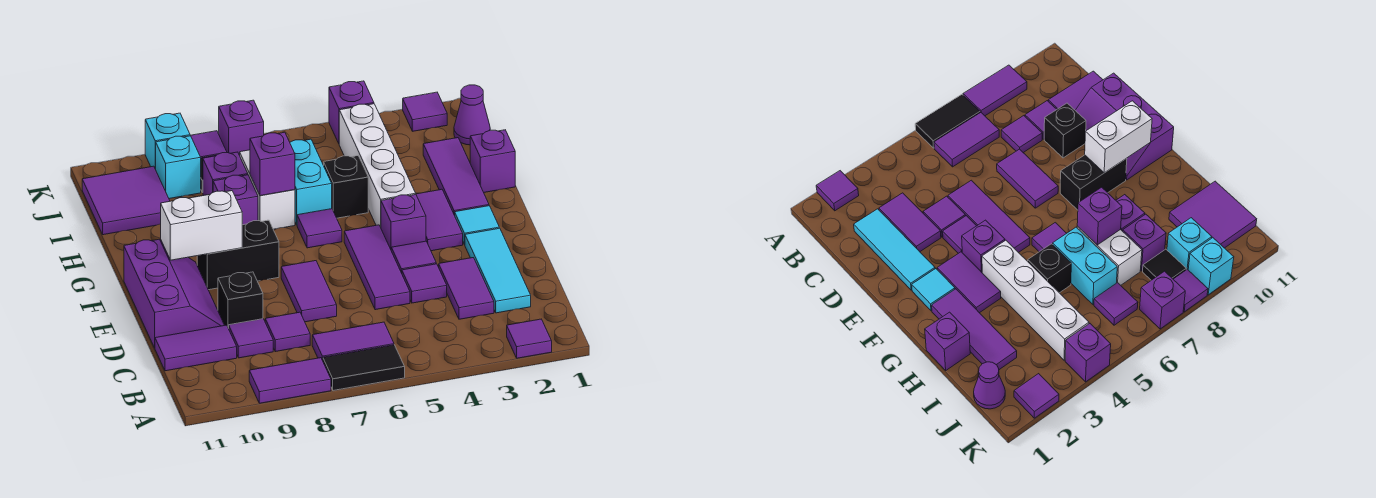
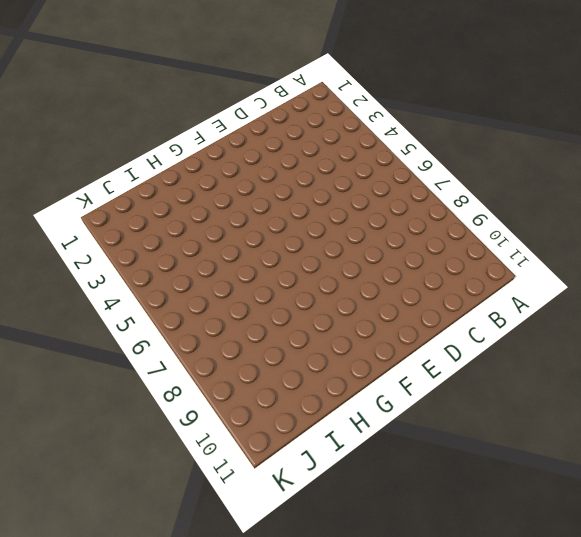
none -> purple tile A2 level 1
none -> black tile A6:A7 level 1
none -> purple tile A8:A9 level 1
none -> purple tile B6:B7 level 1

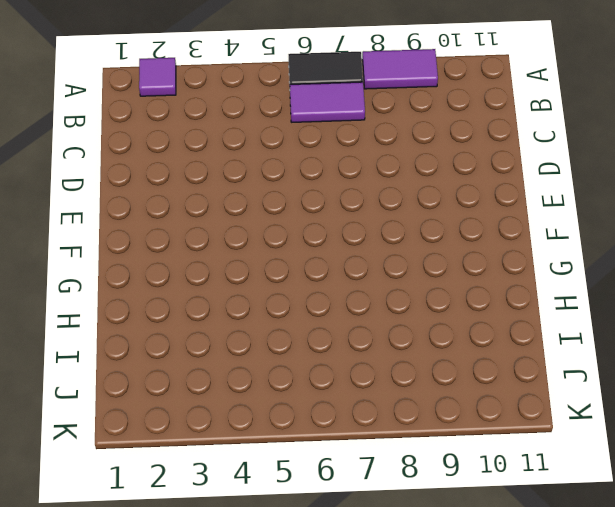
none -> cyan tile C2:E2 level 1
none -> purple tile C3:D3 level 1
none -> purple tile C8 level 1
none -> purple tile C9 level 1

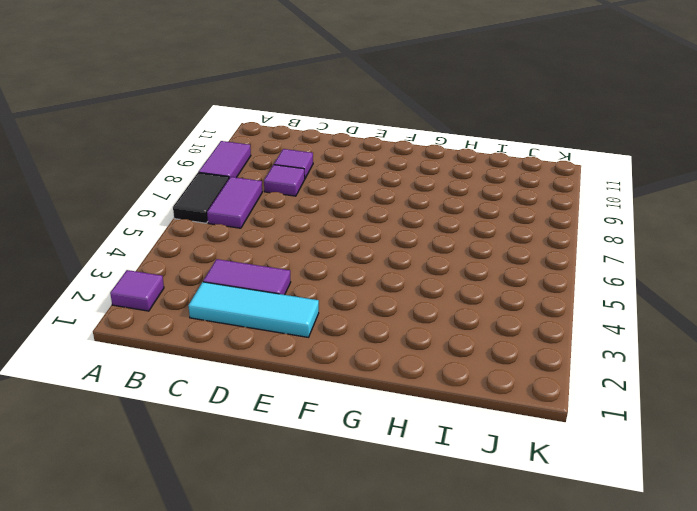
none -> purple tile C10:C11 level 1
none -> purple tile D4 level 1
none -> purple tile D5:F5 level 1
none -> purple tile D7:E7 level 1

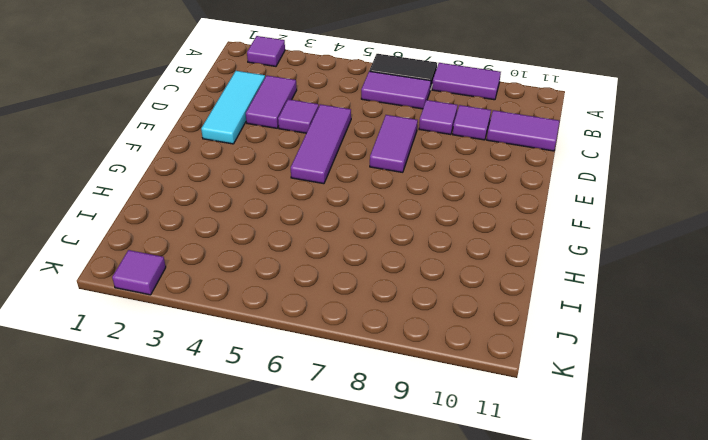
none -> black brick D9 level 1
none -> purple slope D10:F11 level 1 top 11
none -> purple tile E4 level 1
none -> cyan tile F2 level 1

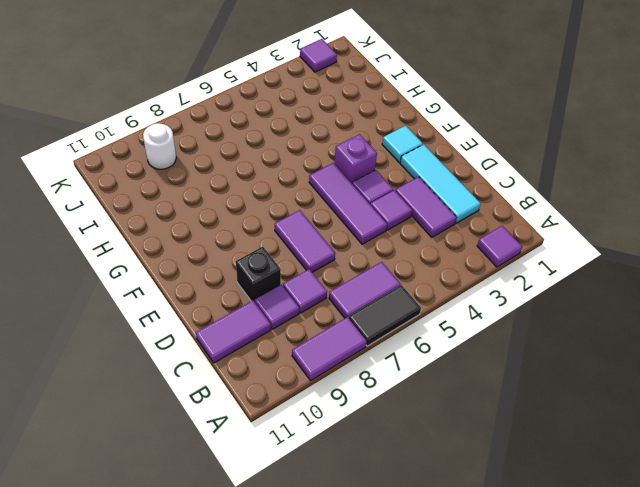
white round brick J9 level 1 -> cyan brick J9 level 1
none -> purple slope D10:F11 level 1 top 11
none -> purple tile F3:G3 level 1
none -> black brick F8:F9 level 1
none -> purple tile G2:I2 level 1

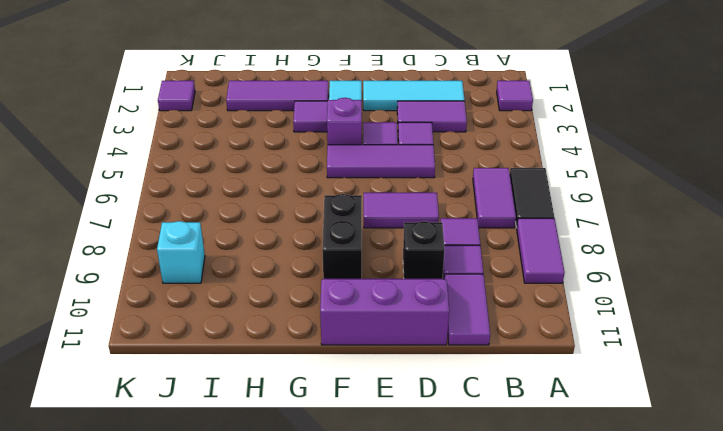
none -> white brick G4:J4 level 1
none -> purple tile G6 level 1
none -> purple brick H1 level 1
none -> black brick H5 level 1

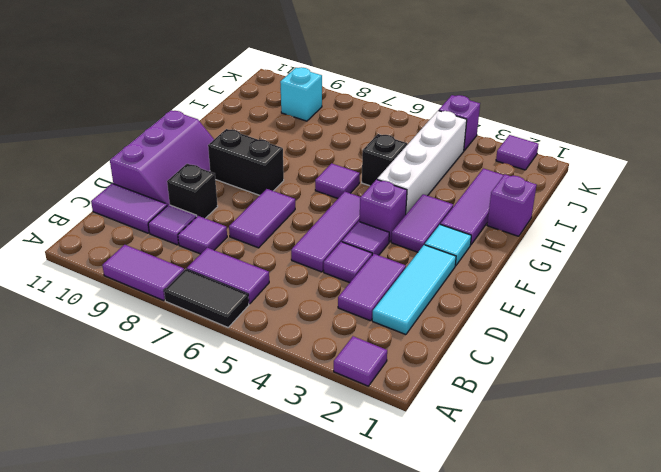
none -> cyan brick H6:I6 level 1
none -> white brick H7:I7 level 1
none -> purple brick H8 level 1
none -> purple brick I8 level 1

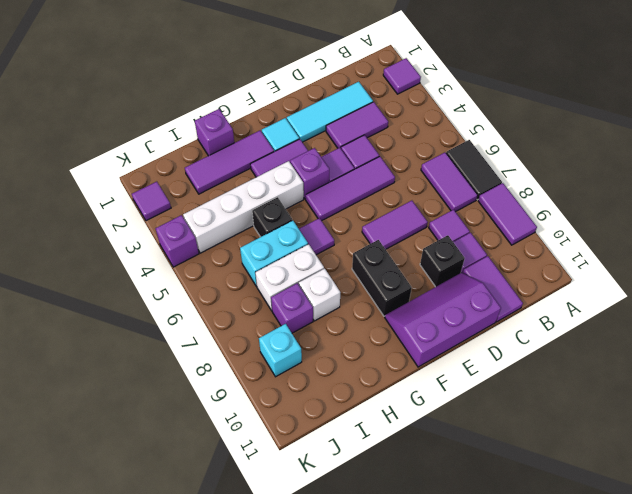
white brick H8 level 1 -> purple brick H8 level 1
none -> purple tile I10:J11 level 1
none -> purple cone J1 level 1
none -> purple tile J6 level 1
none -> black tile J8 level 1

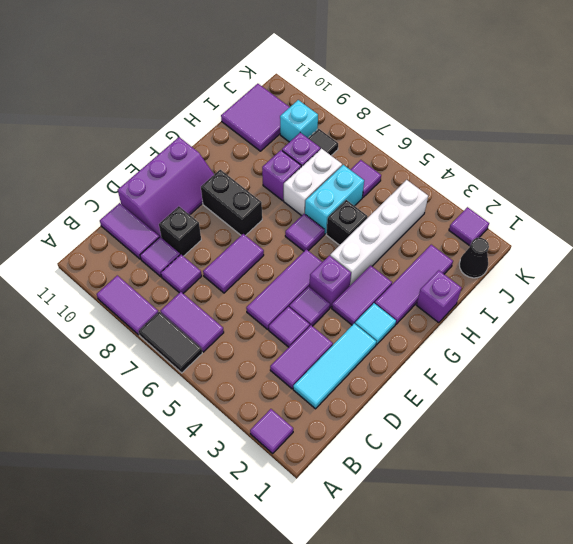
black cone J1 level 1 -> purple cone J1 level 1
none -> purple brick K4 level 1
none -> purple brick K7 level 1
none -> purple tile K8 level 1
none -> cyan brick K9 level 1

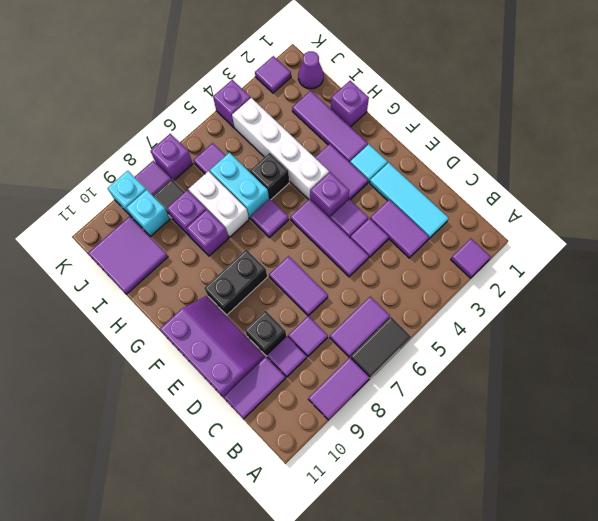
none -> white brick F9:F10 level 2
none -> purple brick H7 level 2

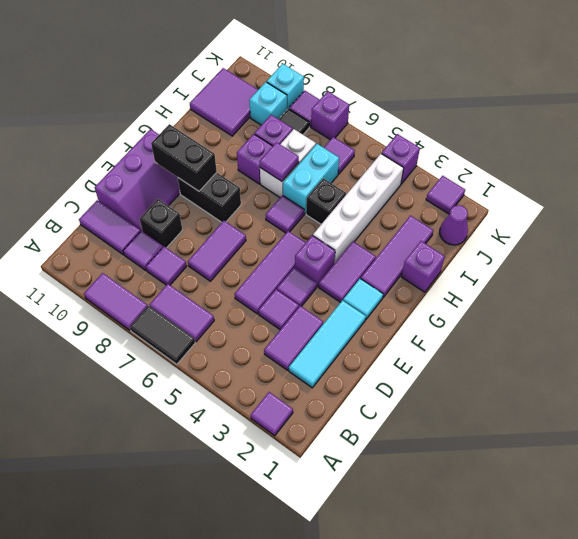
black brick F9:F10 level 2 -> white brick F9:F10 level 2
purple tile H7 level 2 -> purple brick H7 level 2

